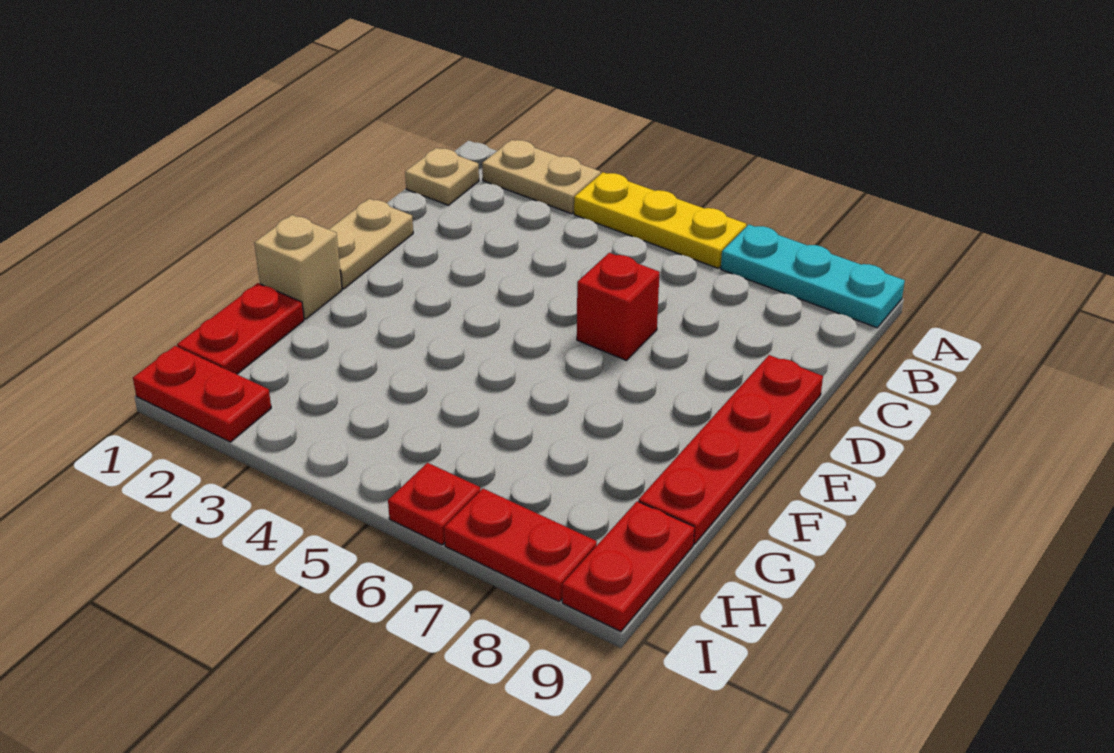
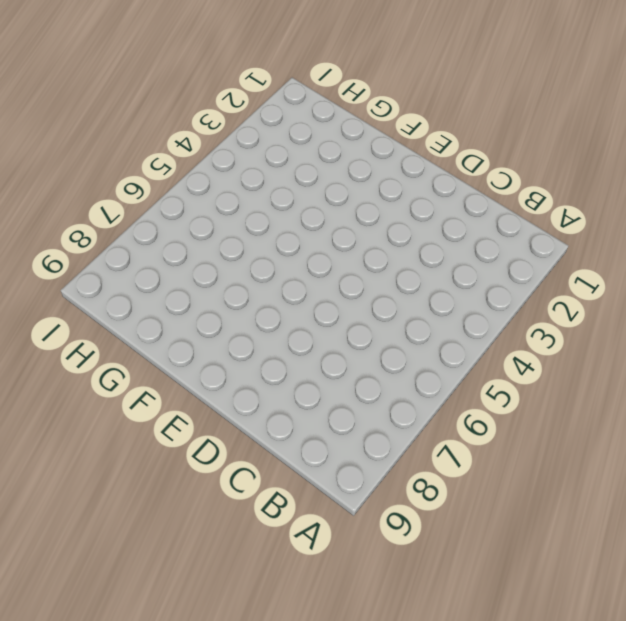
none -> tan plate A2:A3 level 1
none -> yellow plate A4:A6 level 1
none -> cyan plate A7:A9 level 1

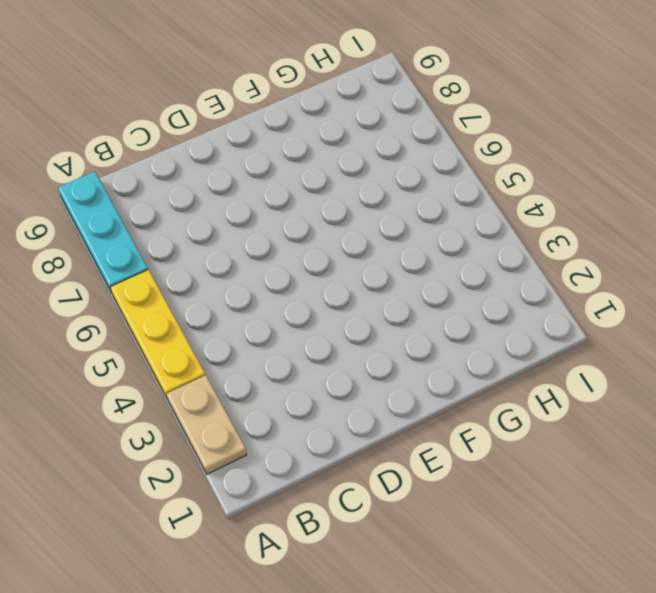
none -> tan plate B1 level 1
none -> tan plate D1:E1 level 1
none -> red brick D6 level 1

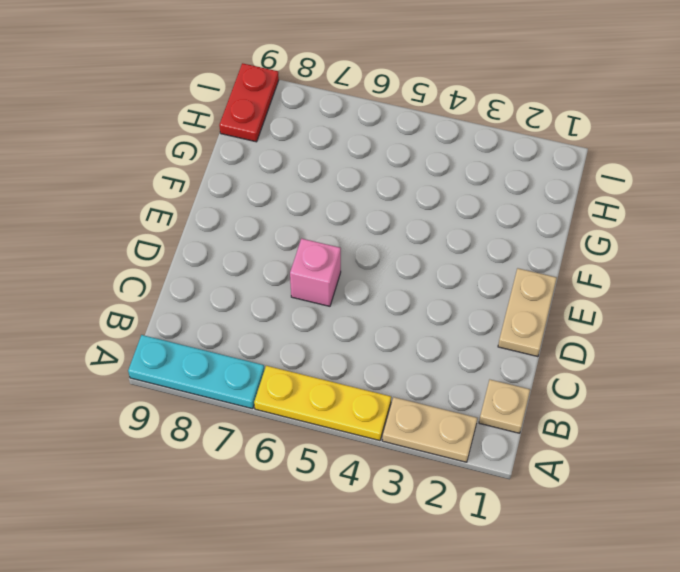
pink brick D6 level 1 -> red brick D6 level 1
none -> red plate D9:G9 level 1
none -> tan brick F1 level 1
none -> red plate G1:H1 level 1

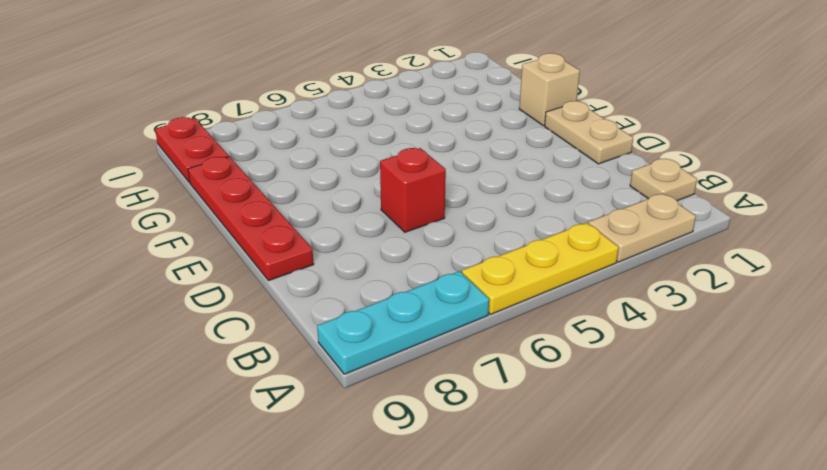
none -> red plate G1:H1 level 1
none -> red plate I1:I2 level 1
none -> red plate I6 level 1

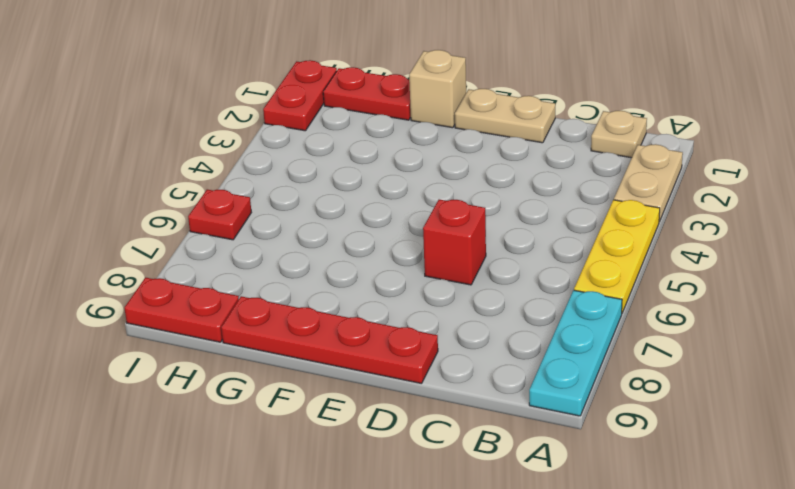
none -> red plate I7:I8 level 1

